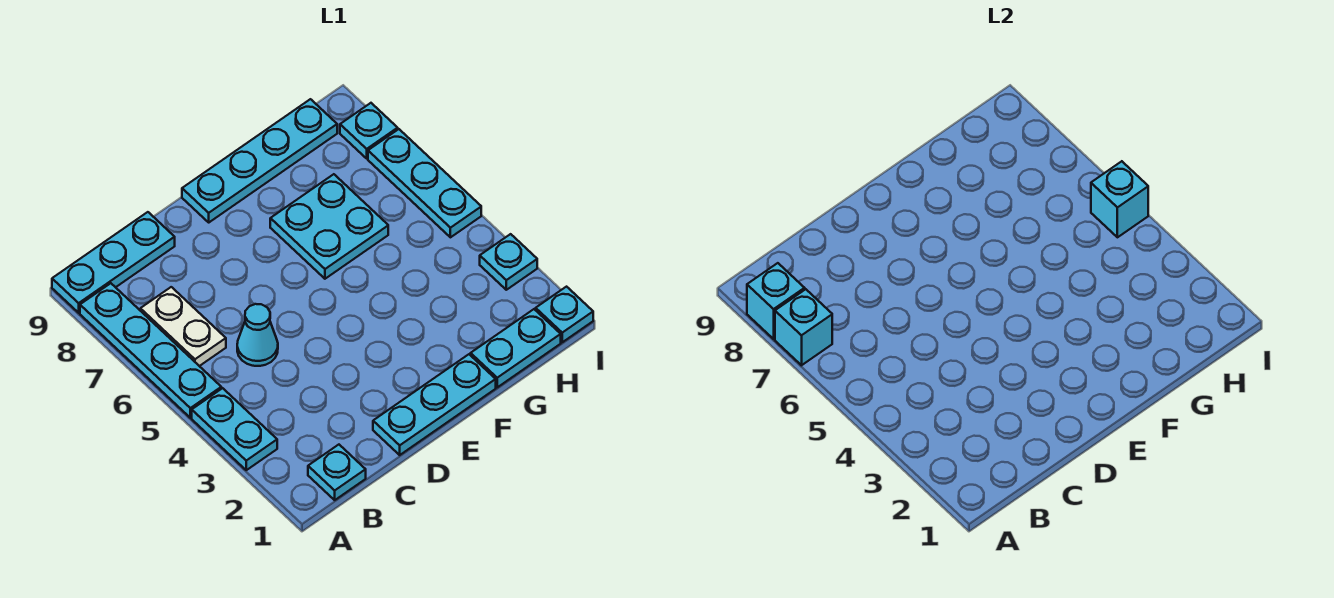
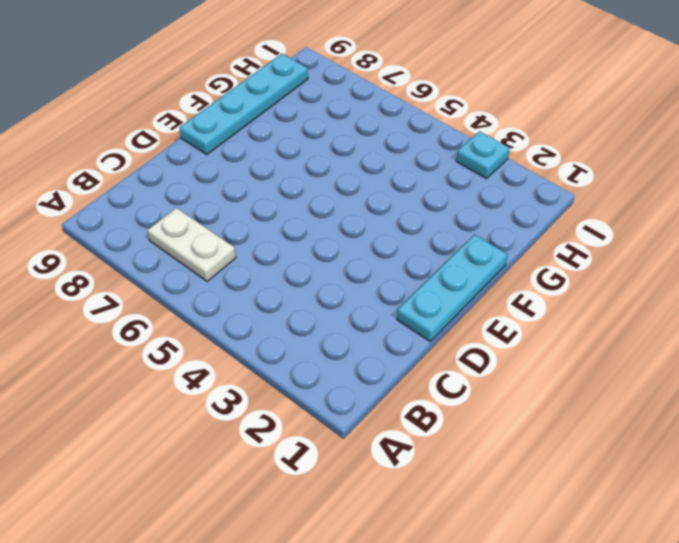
none -> cyan plate A3:A4 level 1
none -> cyan plate A5:A8 level 1
none -> cyan plate A9:C9 level 1

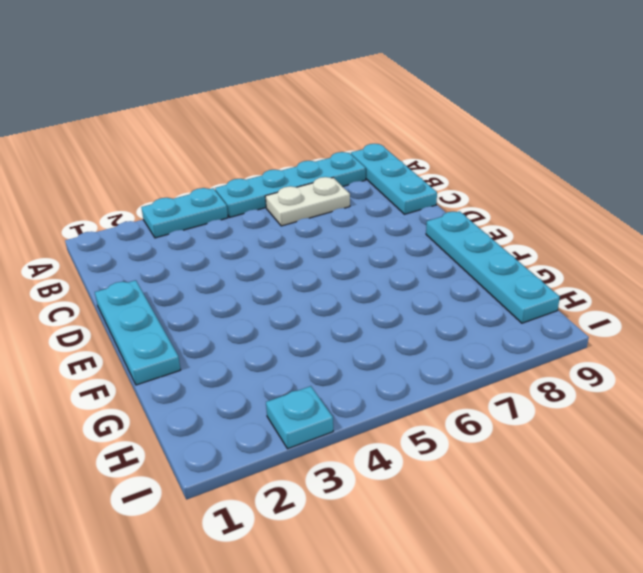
none -> cyan plate B1 level 1
none -> cyan cone C5 level 1
none -> cyan plate F6:G7 level 1

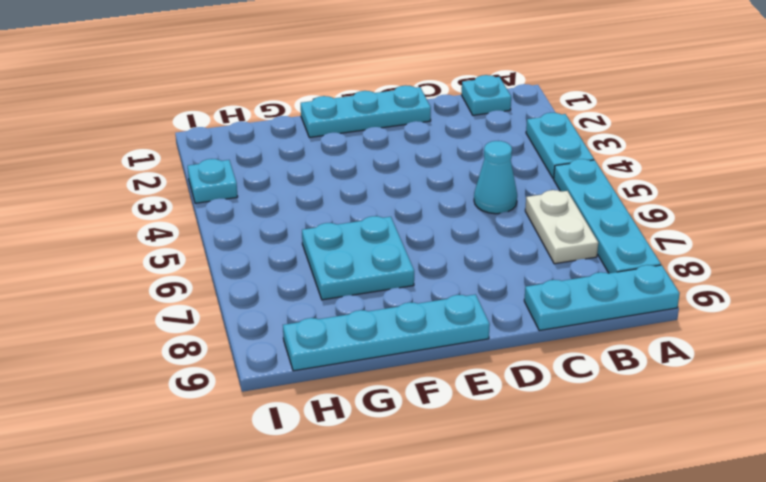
none -> cyan plate G1:H1 level 1
none -> cyan plate I1 level 1
none -> cyan plate I5:I7 level 1

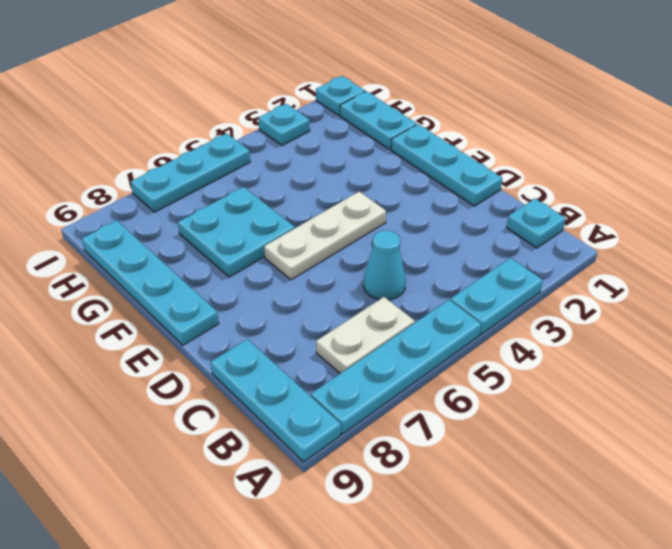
white plate E4:E6 level 1 -> none
none -> cyan plate I8 level 1
none -> cyan brick A7 level 2
none -> cyan brick A8 level 2

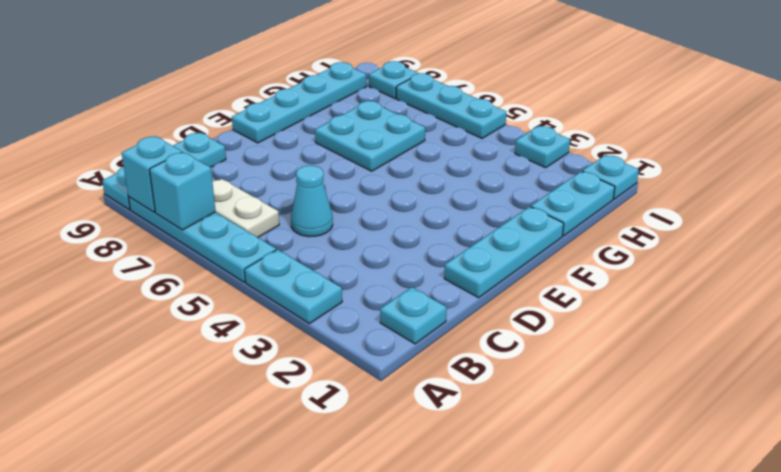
none -> cyan brick I5 level 2

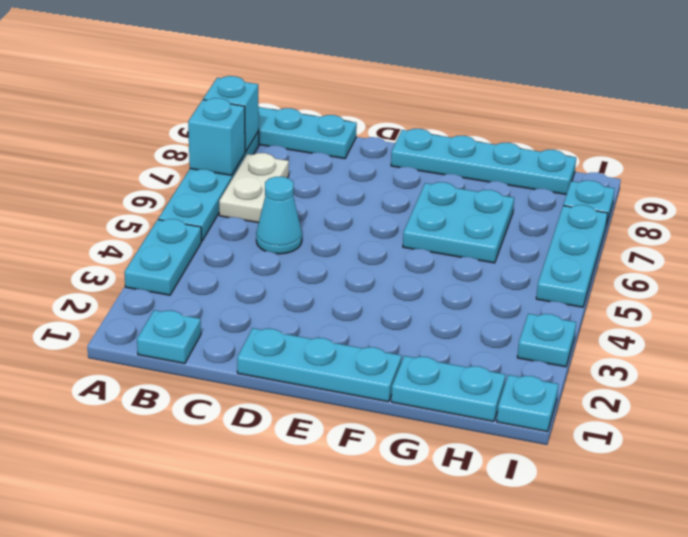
none -> cyan brick I5 level 2

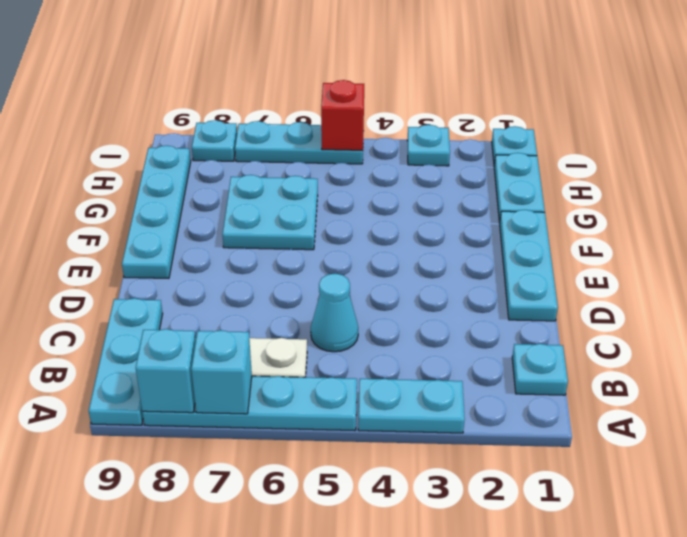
red brick I5 level 2 -> cyan brick I5 level 2

